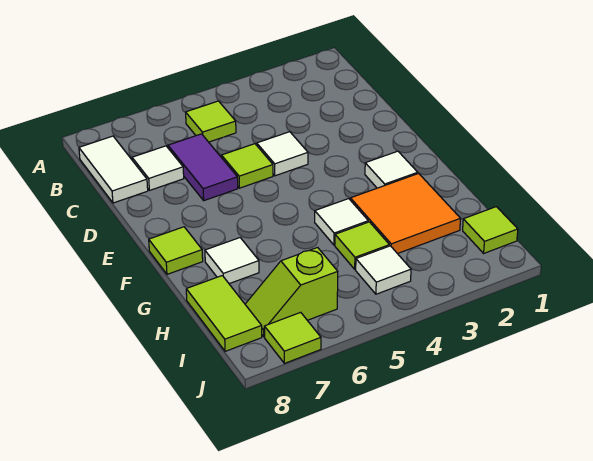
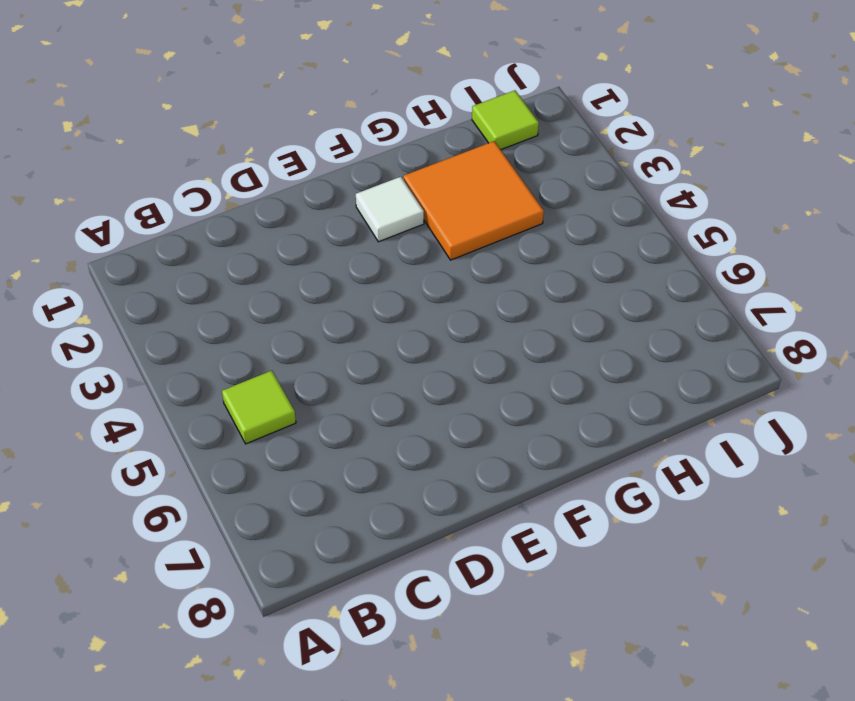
none -> white tile B8:C8 level 1
none -> purple tile C6:D6 level 1
none -> white tile C7 level 1

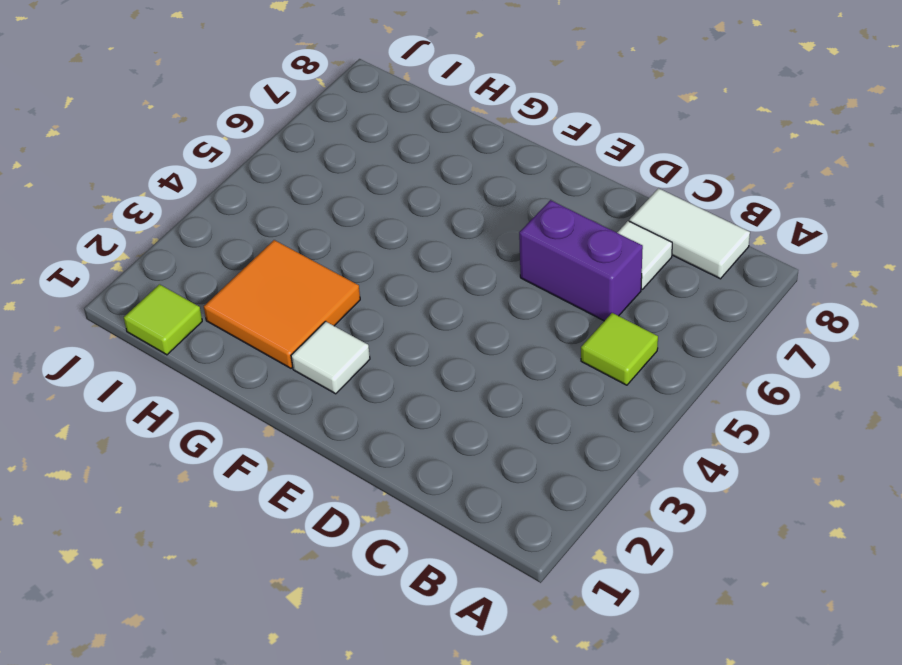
purple brick C6:D6 level 1 -> purple tile C6:D6 level 1
none -> white tile D4 level 1
none -> lime tile D5 level 1
none -> lime tile F8 level 1

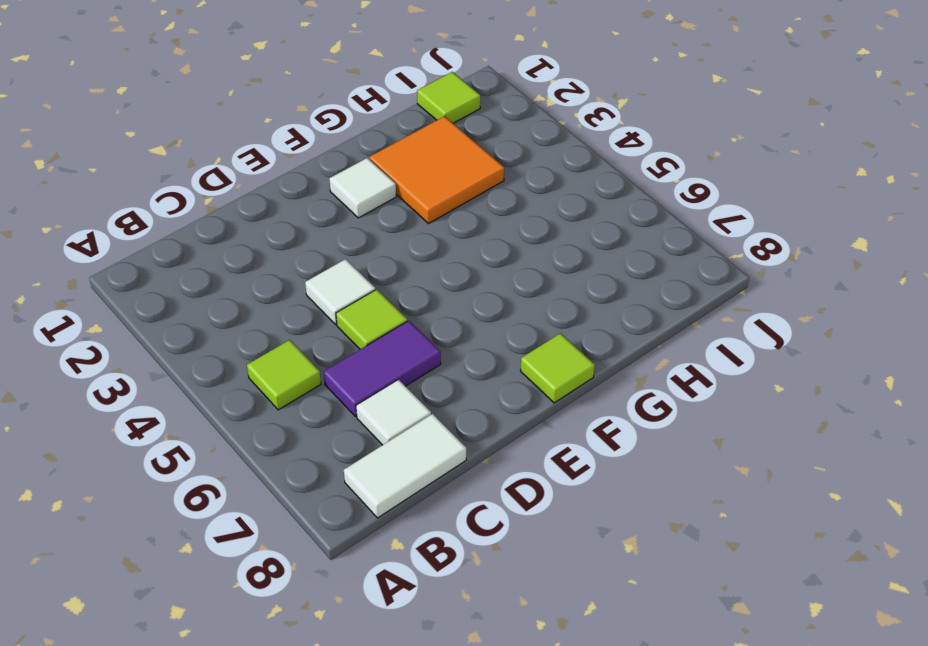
none -> white tile G4 level 1
none -> white tile G7 level 1
none -> lime tile H4 level 1

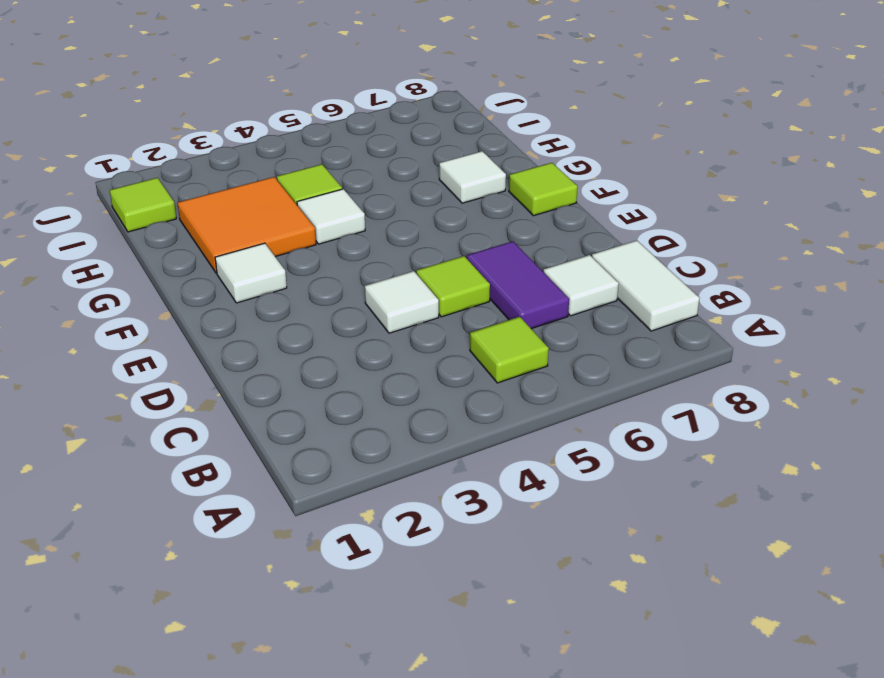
none -> lime tile H8:I8 level 1
none -> white tile I4 level 1
none -> lime slope I6:I7 level 1 top 6

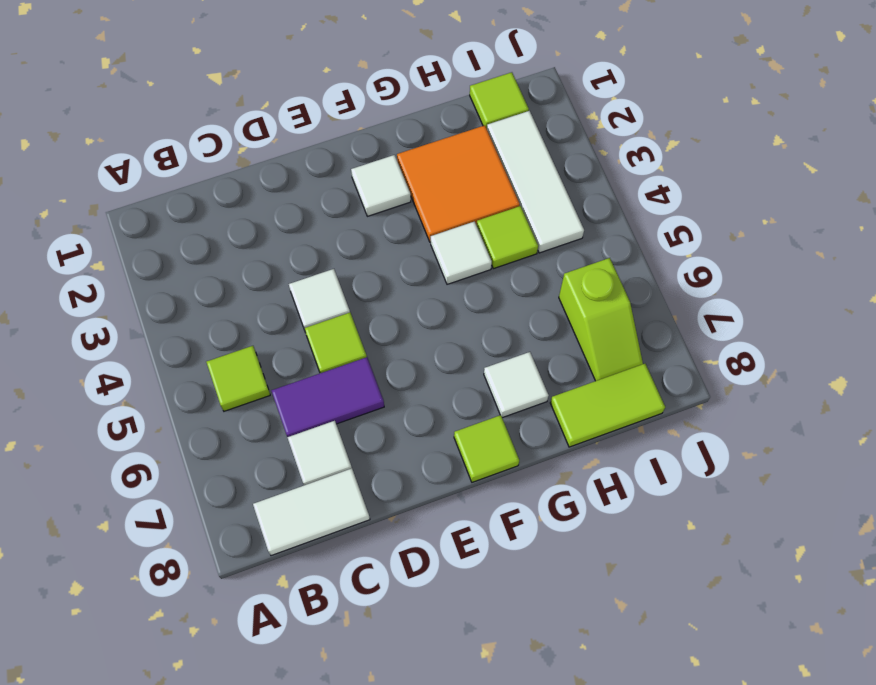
white tile I2:I4 level 1 -> white tile I4 level 1
none -> lime tile J7 level 1

